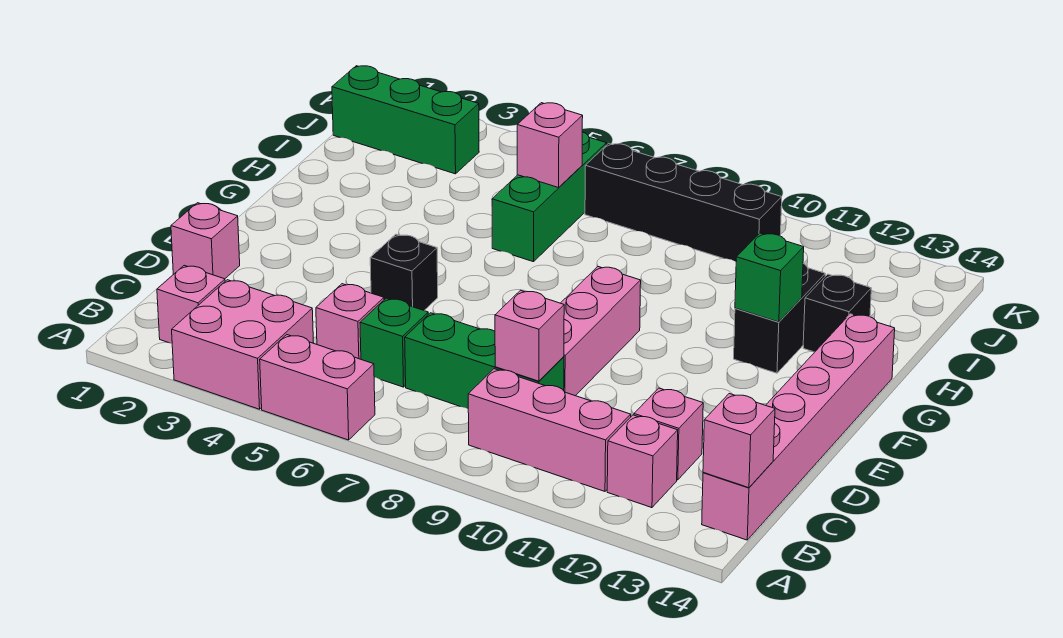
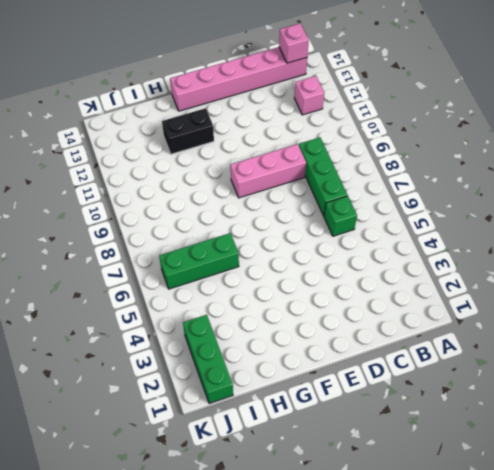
none -> pink brick A3:B4 level 1
none -> pink brick A5:A6 level 1
none -> pink brick B2 level 1

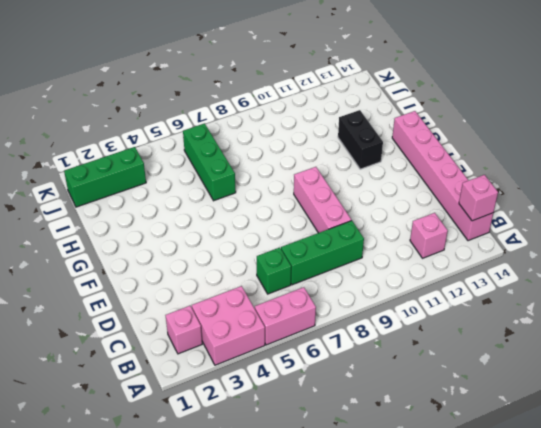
none -> pink brick B9:B11 level 1
none -> pink brick C5 level 1
none -> pink brick C12 level 1

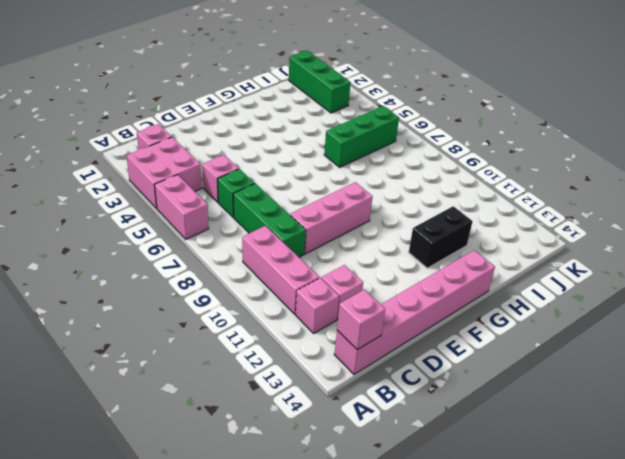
none -> pink brick D1 level 1
none -> black brick E5 level 1
none -> black brick H13 level 1

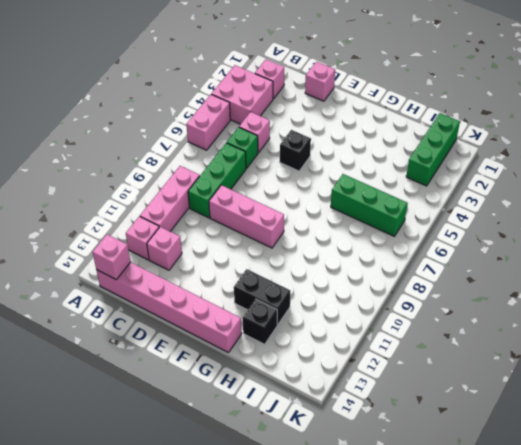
none -> black brick J7:J10 level 1
none -> pink brick C9 level 2
none -> green brick G12 level 2

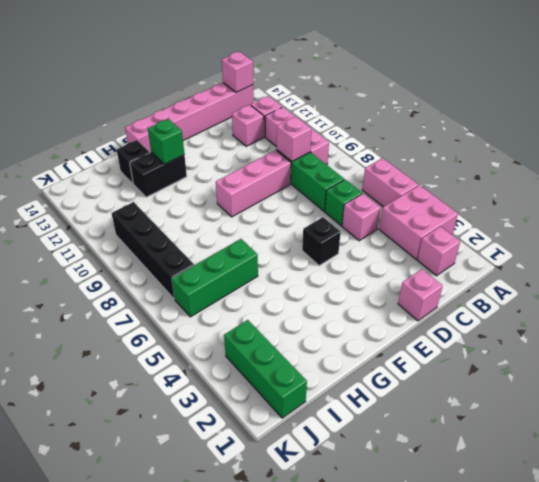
none -> pink brick I6 level 2

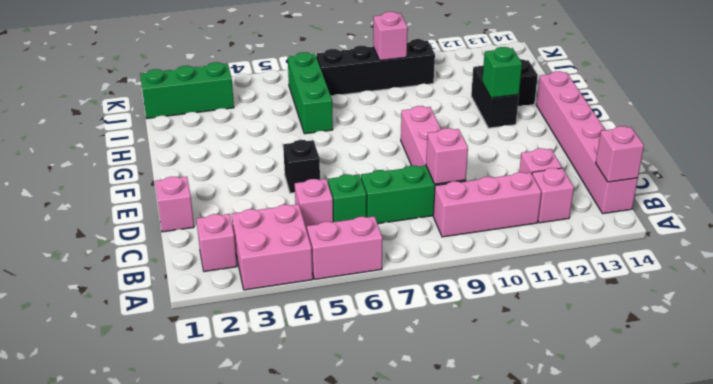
pink brick J9 level 2 -> pink brick I6 level 2

